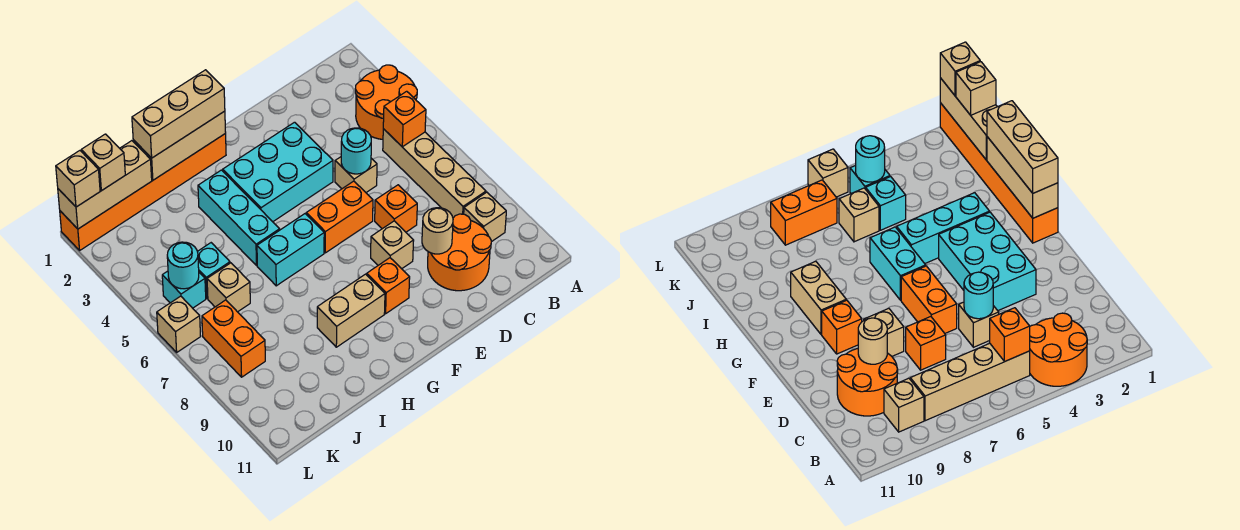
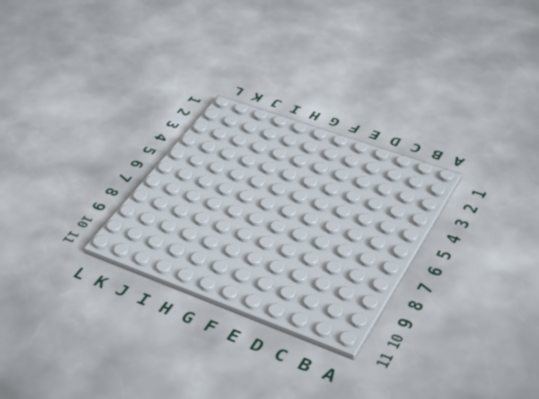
none -> orange round brick A3:B4 level 1
none -> tan brick B5:B8 level 1
none -> tan brick B9 level 1

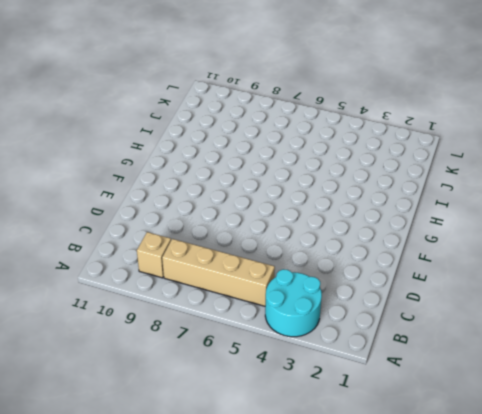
cyan round brick A3:B4 level 1 -> orange round brick A3:B4 level 1
none -> orange round brick C9:D10 level 1
none -> tan brick D5 level 1
none -> orange brick D7 level 1

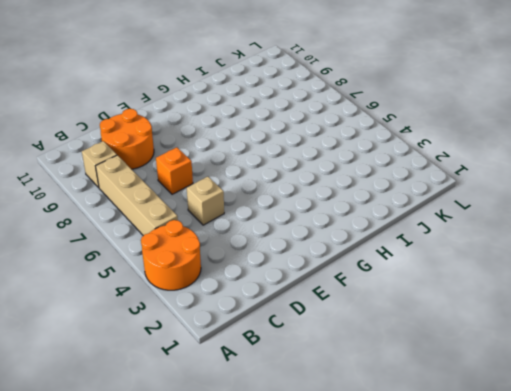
none -> cyan brick E3:G4 level 1
none -> orange brick E6:F6 level 1
none -> tan brick E8 level 1

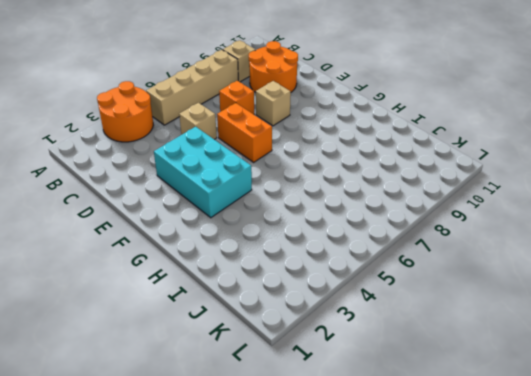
none -> orange brick F9 level 1
none -> orange brick G1:L1 level 1
none -> cyan brick G6:H6 level 1

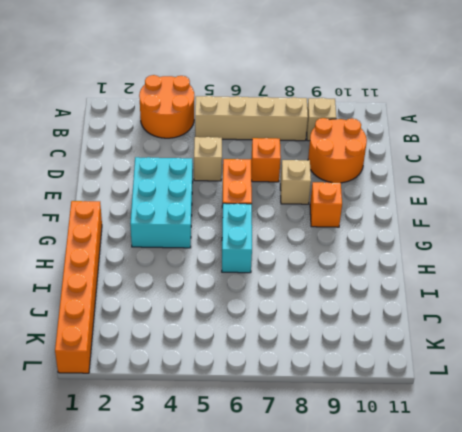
none -> tan brick G9:H9 level 1
none -> cyan brick H3:H5 level 1
none -> cyan brick J5 level 1

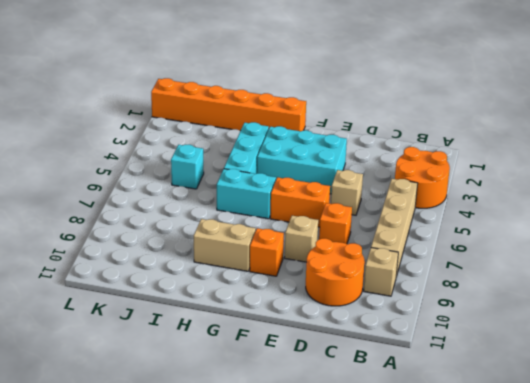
none -> tan brick J6 level 1
none -> cyan brick K5 level 1
none -> orange brick K7:K8 level 1

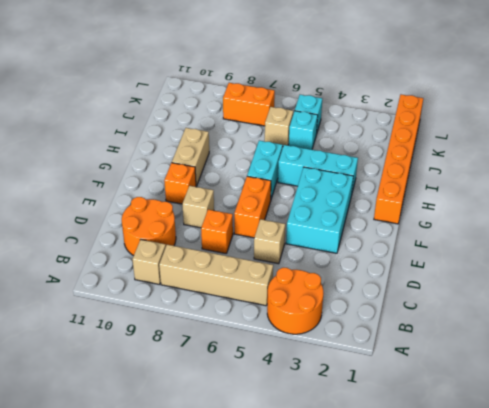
none -> tan brick L6 level 1
none -> orange brick B5 level 2
none -> cyan round brick D5 level 2

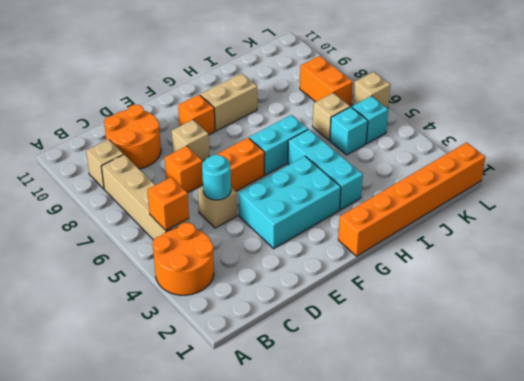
none -> tan round brick D9 level 2
none -> tan brick G1:I1 level 2
none -> tan brick J1:L1 level 2

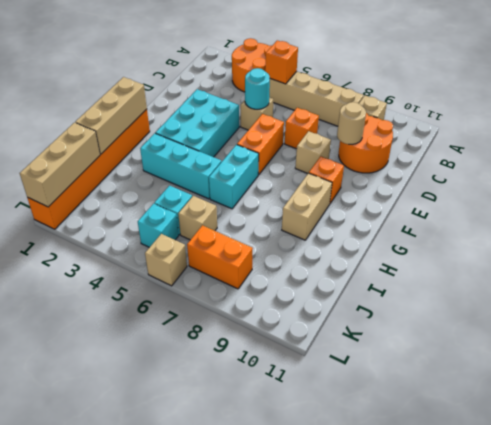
none -> cyan round brick K5 level 2
none -> tan brick G1:I1 level 3
none -> tan brick K1 level 3

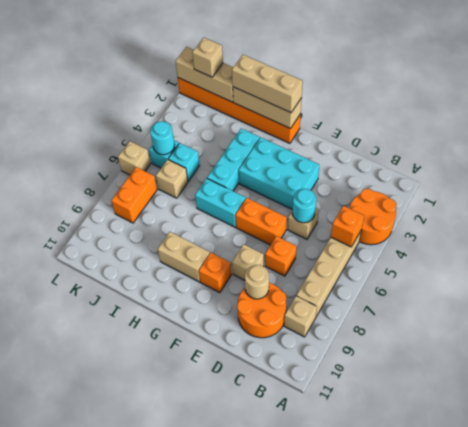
none -> tan brick L1 level 3

